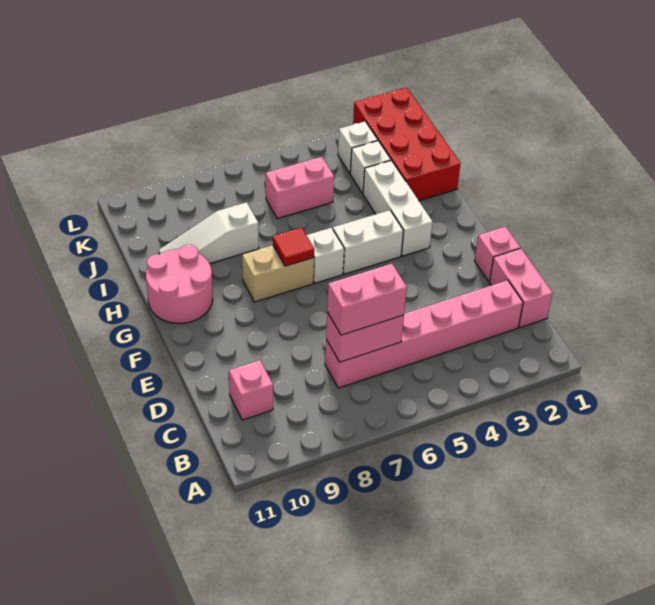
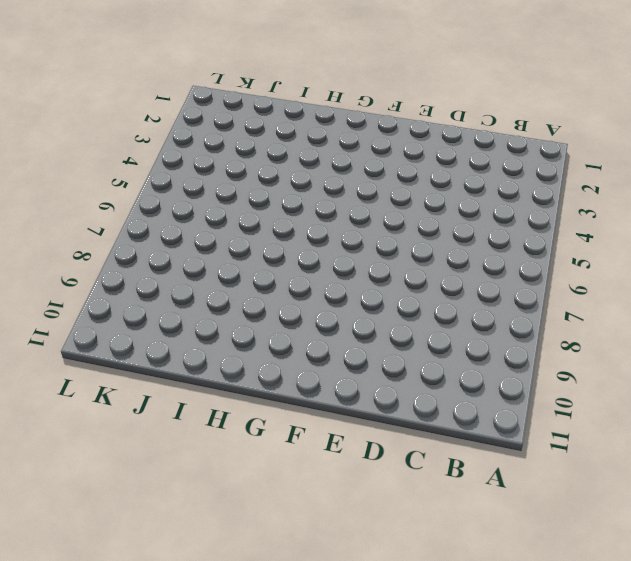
none -> pink brick C1:D1 level 1
none -> pink brick C2:C7 level 1
none -> pink brick C10 level 1

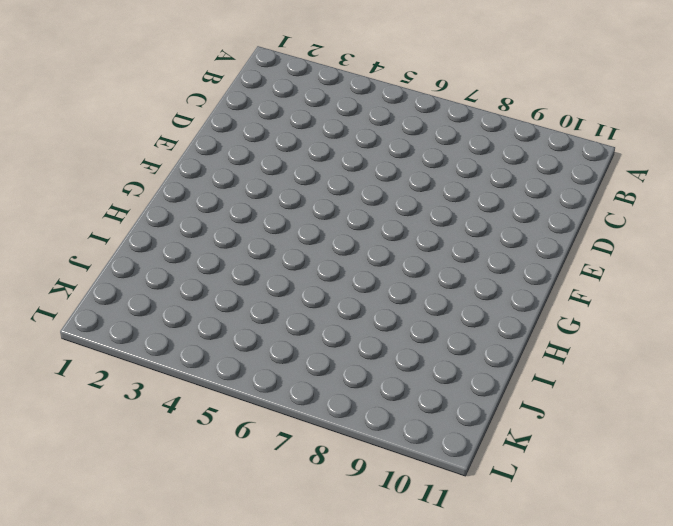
none -> pink brick C1:D1 level 1
none -> pink brick C2:C7 level 1
none -> pink brick C10 level 1

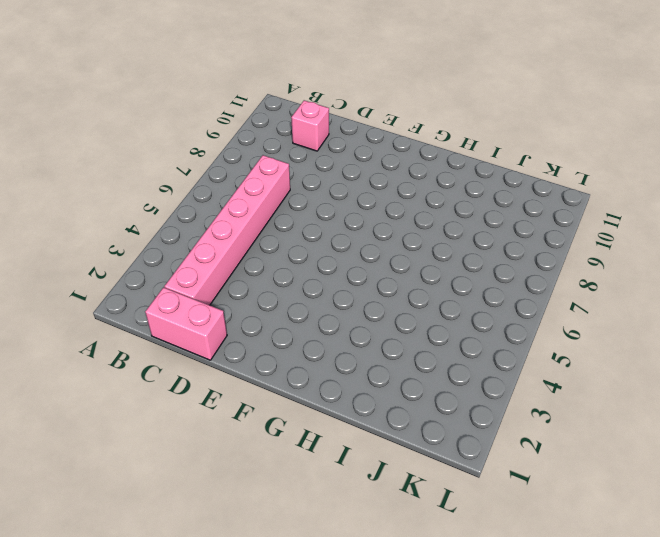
none -> pink brick E1 level 1
none -> white brick G3:I3 level 1
none -> white brick G4:G5 level 1

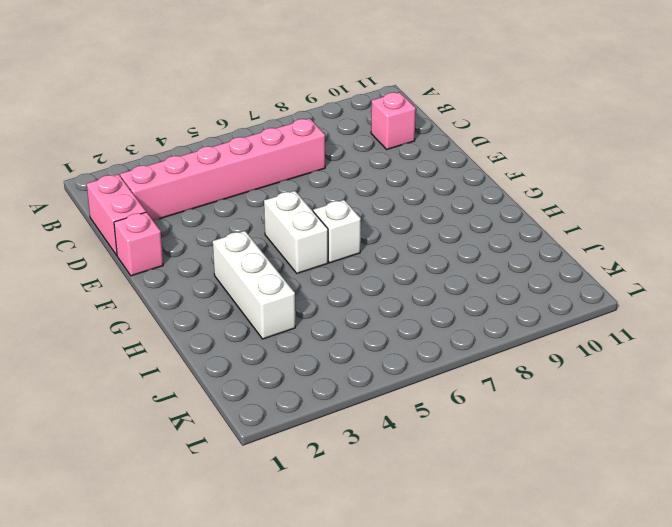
white brick F5:G5 level 1 -> white brick G4:G5 level 1
none -> tan brick G7:G8 level 1
none -> pink round brick G10:H11 level 1
none -> red brick I1:L2 level 1

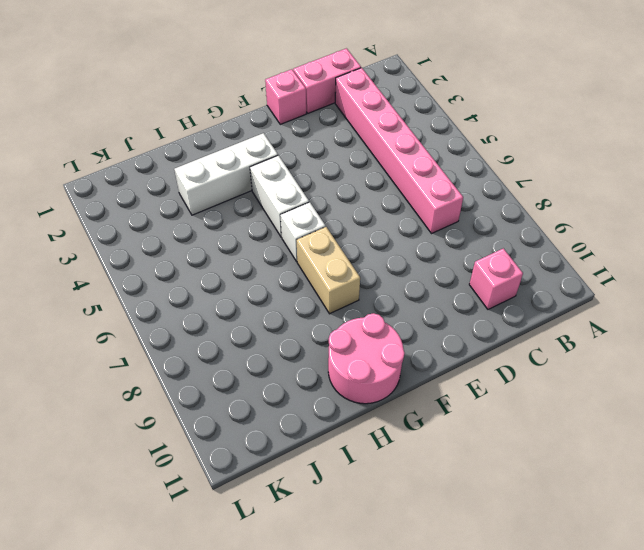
none -> red brick I1:L2 level 1
none -> white slope I8:I10 level 1 top 8
none -> white brick J3 level 1

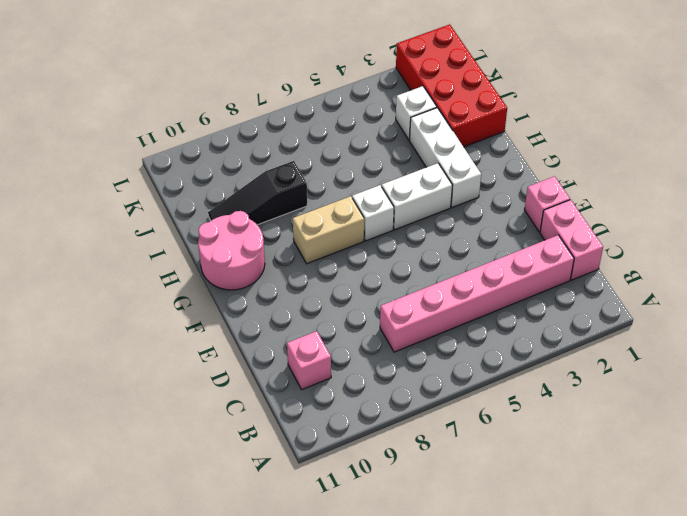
black slope I8:I10 level 1 top 8 -> white slope I8:I10 level 1 top 8
none -> pink brick J5:J6 level 1
none -> white brick K3 level 1
none -> pink brick C6:C7 level 2

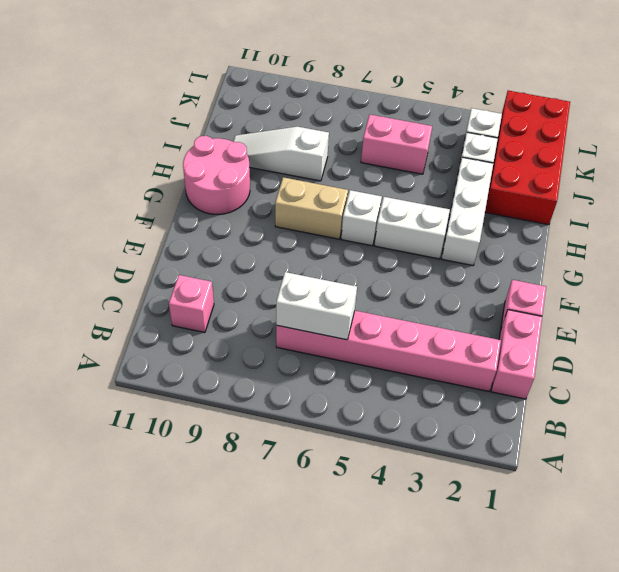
white brick C6:C7 level 2 -> pink brick C6:C7 level 2
none -> red tile G7 level 2
none -> pink brick C6:C7 level 3

